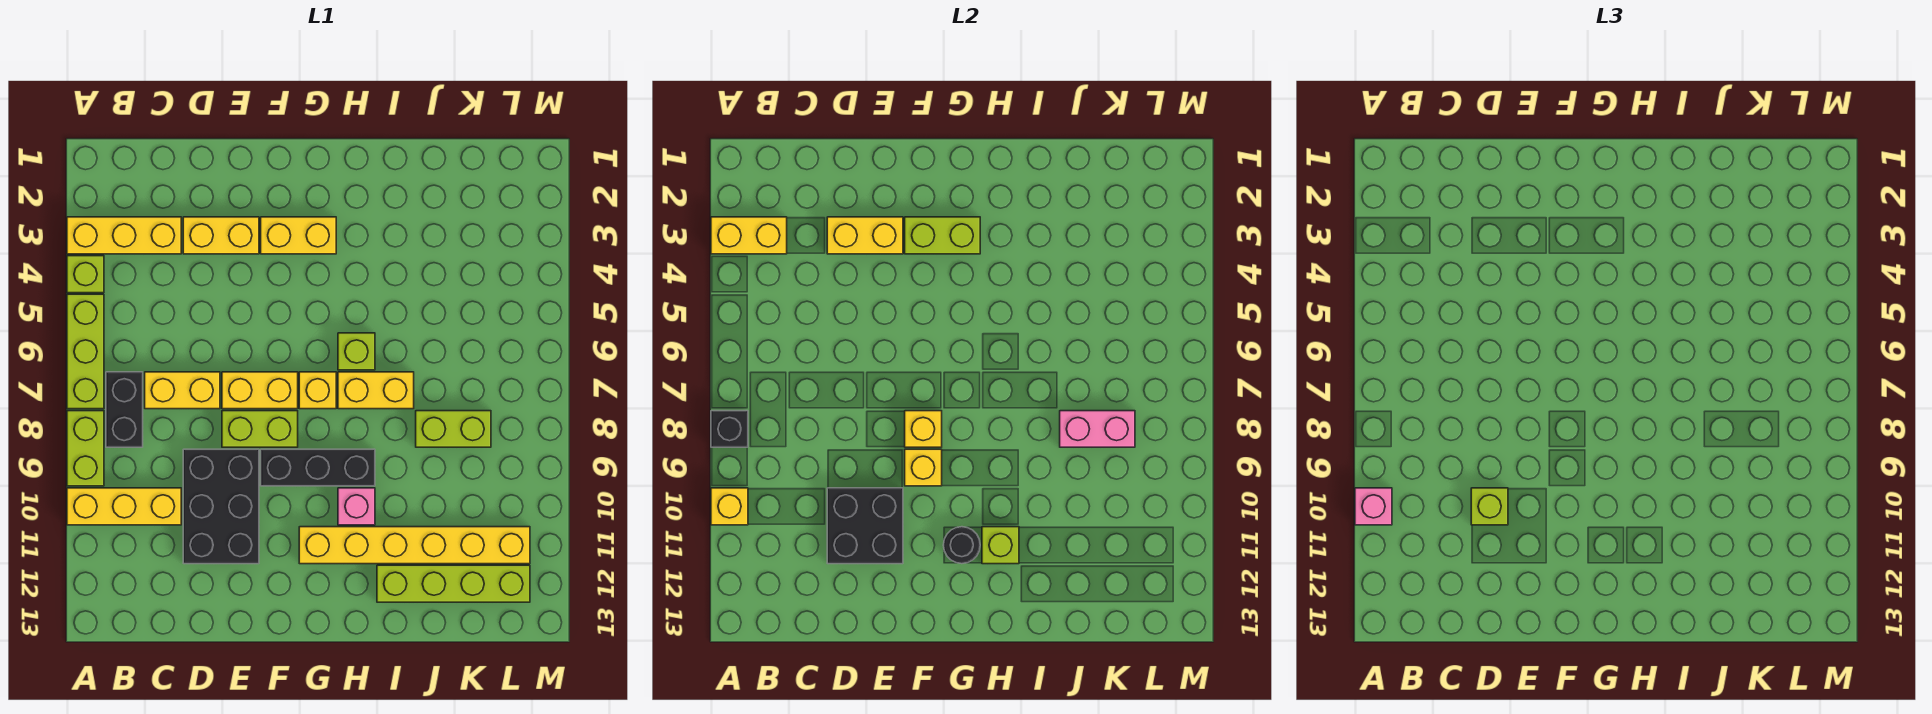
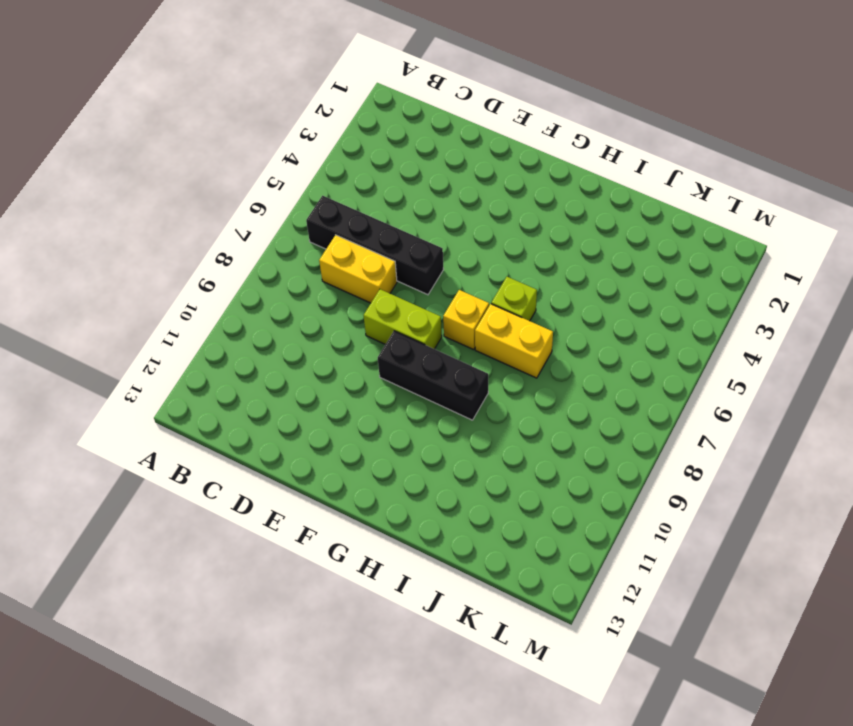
black brick B6:E6 level 1 -> none
none -> yellow brick A3:C3 level 1
none -> lime brick A4 level 1
none -> lime brick A5:A7 level 1
none -> lime brick A8:A9 level 1

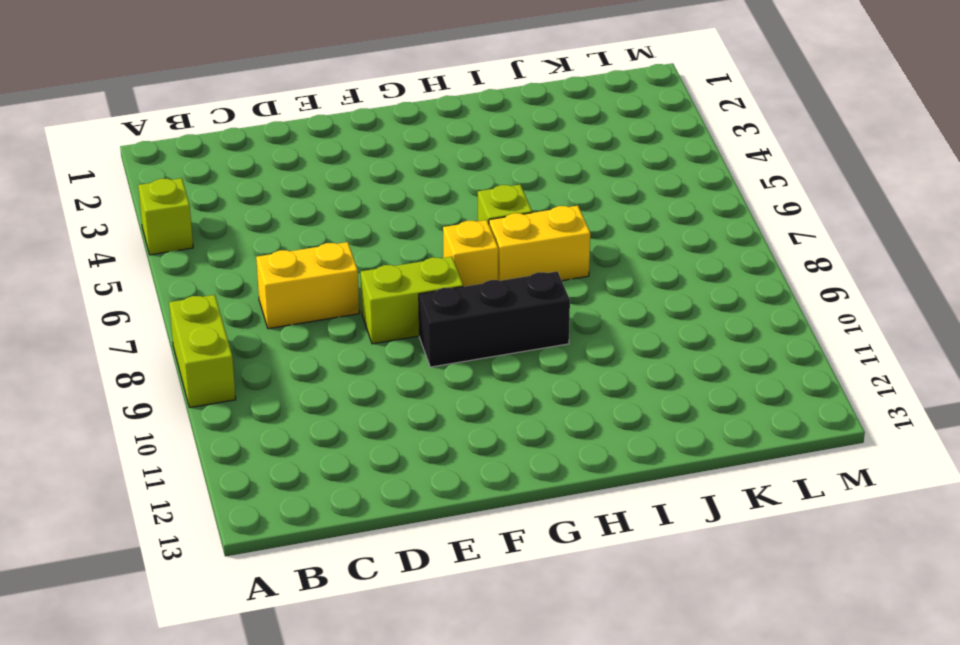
none -> yellow brick A3:C3 level 1
none -> lime brick A5:A7 level 1
none -> yellow brick A10:C10 level 1
none -> black brick B7:B8 level 1

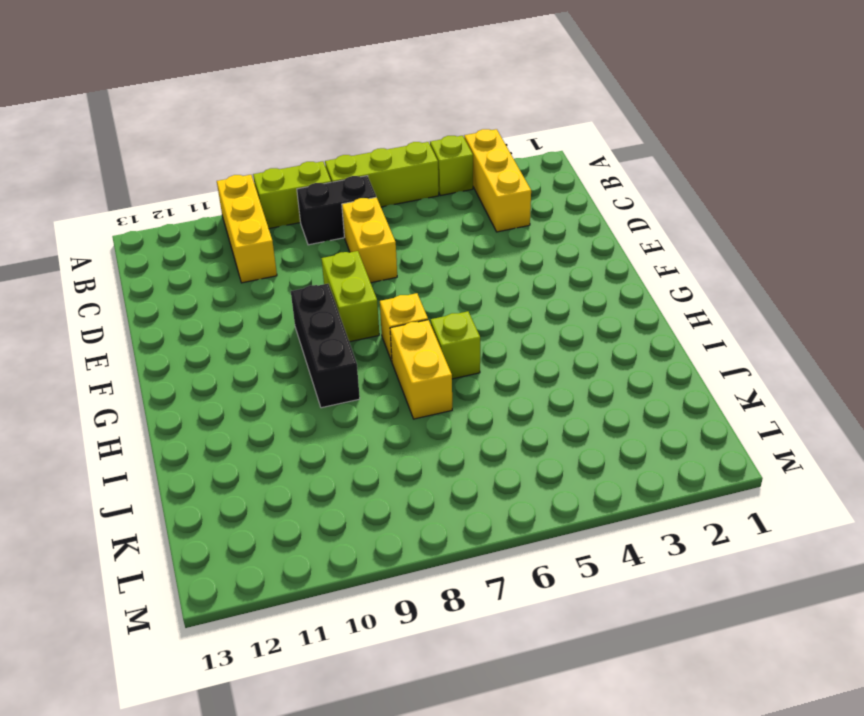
none -> yellow brick D3:E3 level 1
none -> black brick D9:E11 level 1
none -> yellow brick E7:F7 level 1
none -> yellow brick F3:G3 level 1

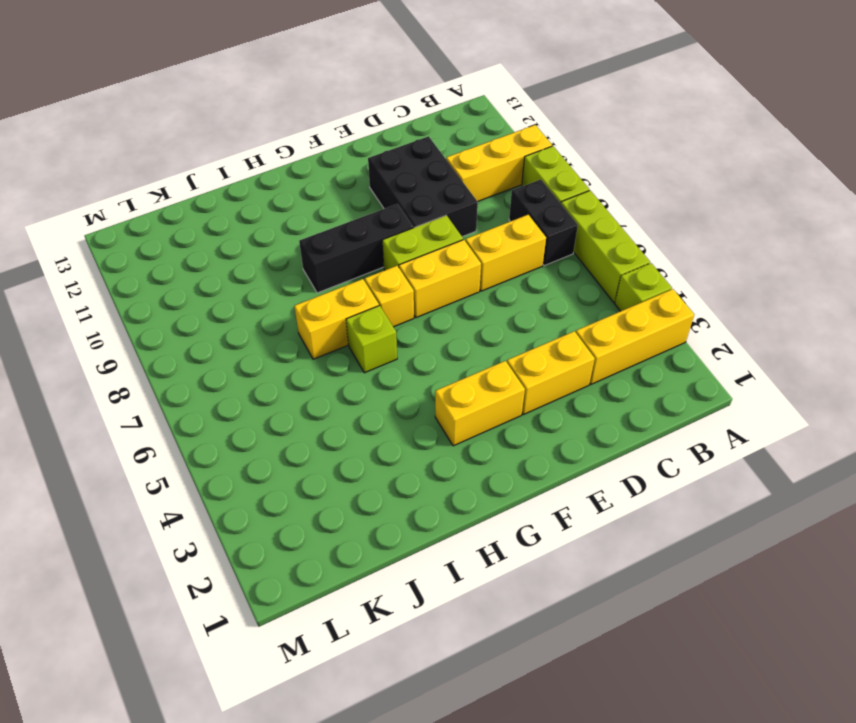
none -> yellow brick G11:L11 level 1
none -> pink brick H10 level 1
none -> lime brick I12:L12 level 1
none -> lime brick J8:K8 level 1

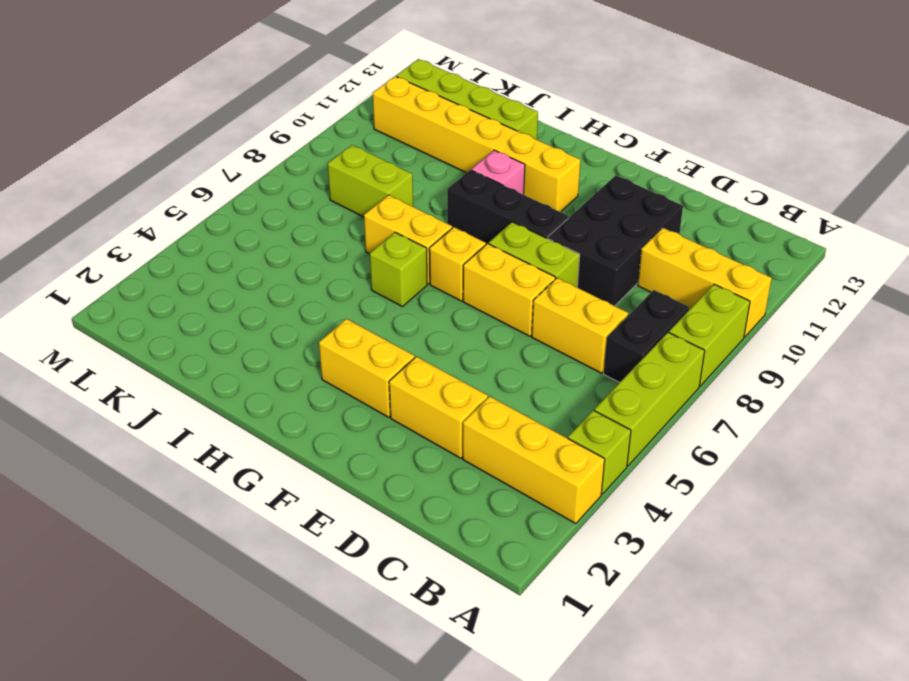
none -> yellow brick A3:B3 level 2
none -> black brick A8 level 2
none -> yellow brick A10 level 2
none -> yellow brick D3:E3 level 2

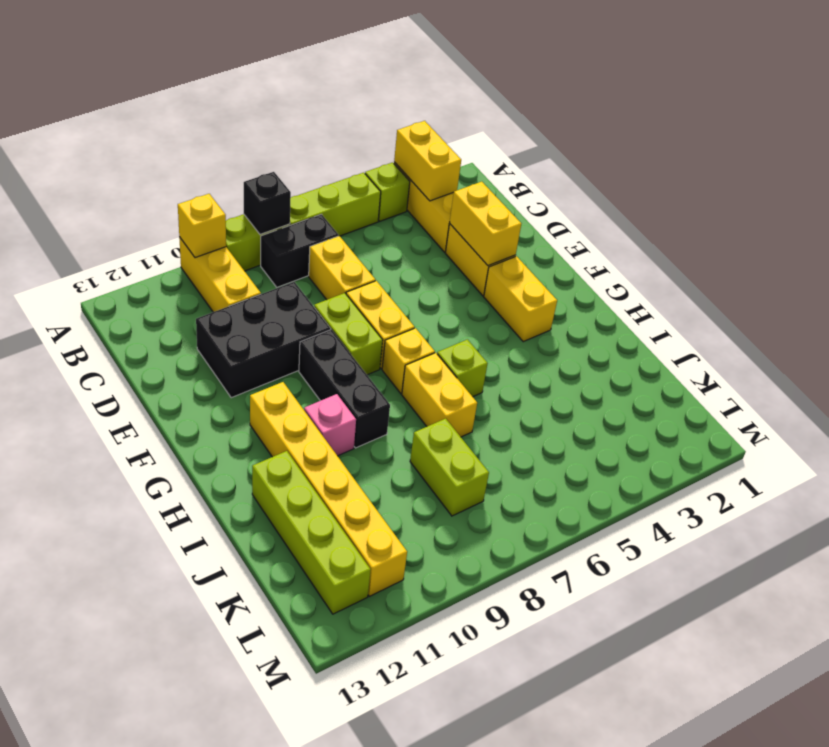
none -> black brick D10:E11 level 2
none -> lime brick F3:G3 level 2
none -> yellow brick F8 level 2
none -> yellow brick F9 level 2

